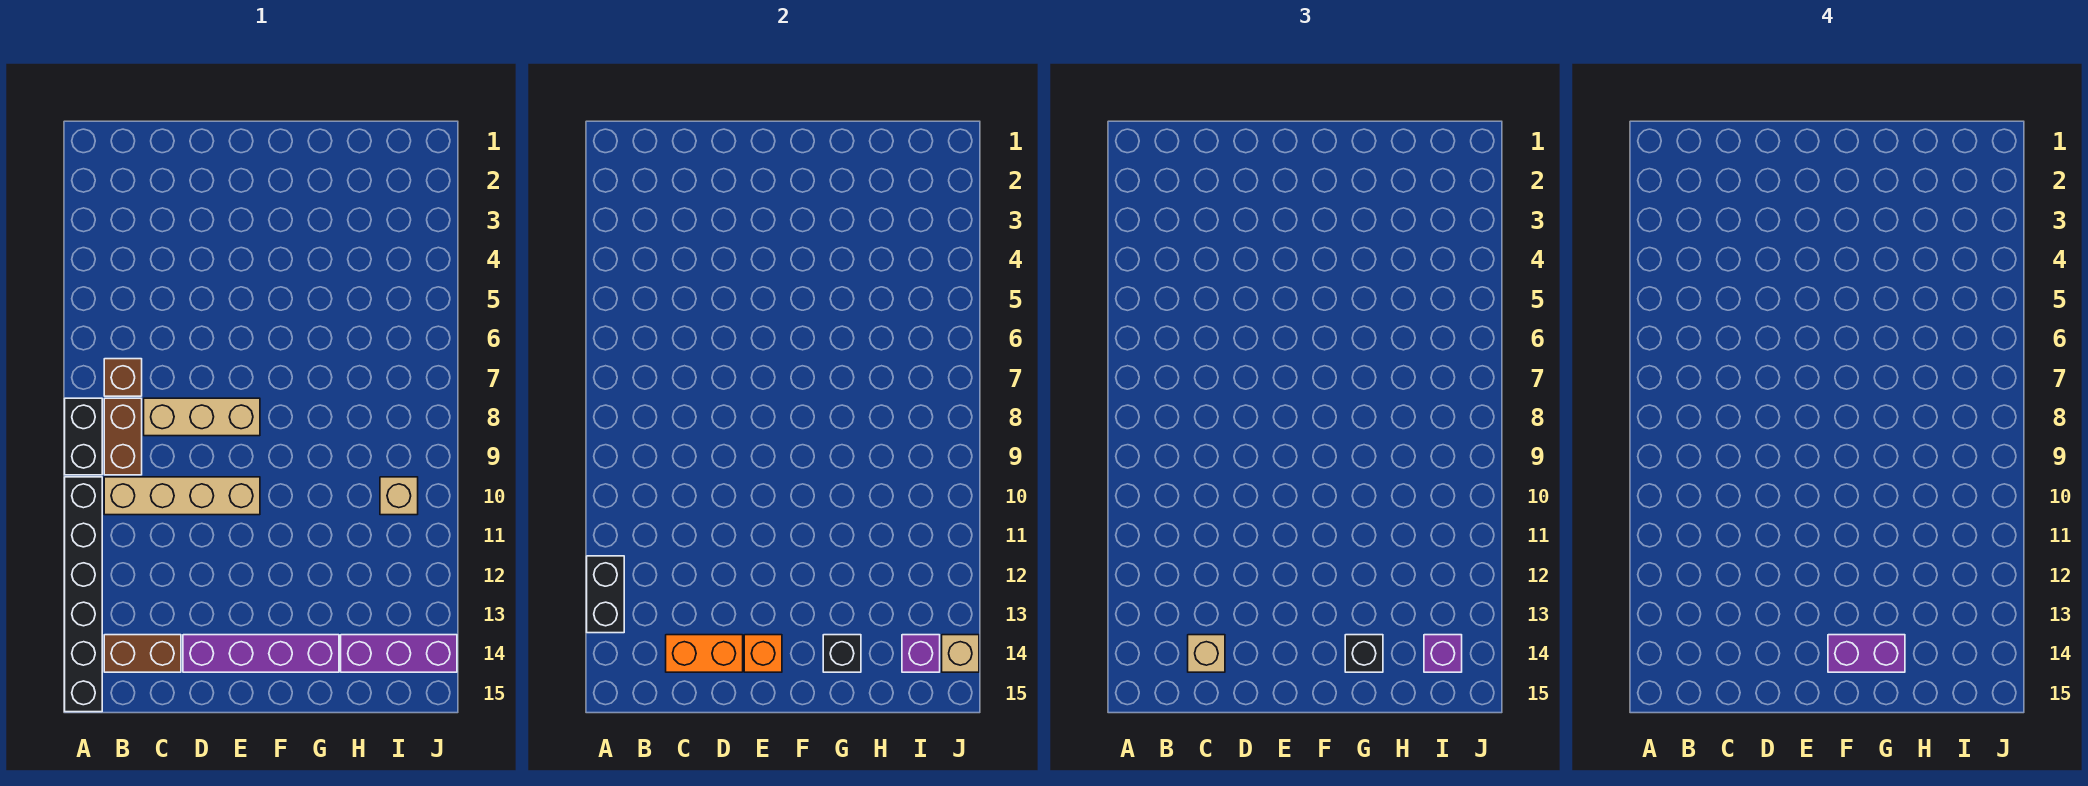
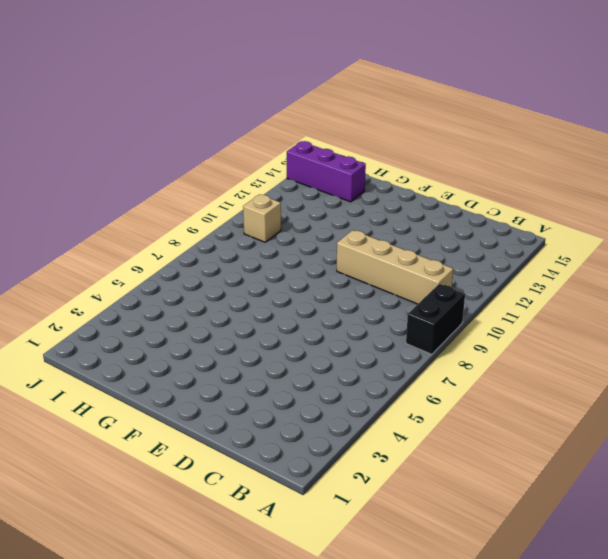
none -> black brick A10:A15 level 1
none -> brown brick B7 level 1
none -> brown brick B8:B9 level 1

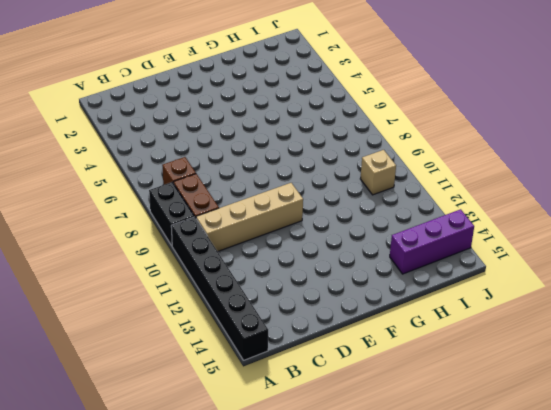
none -> brown brick B14:C14 level 1
none -> tan brick C8:E8 level 1
none -> purple brick D14:G14 level 1

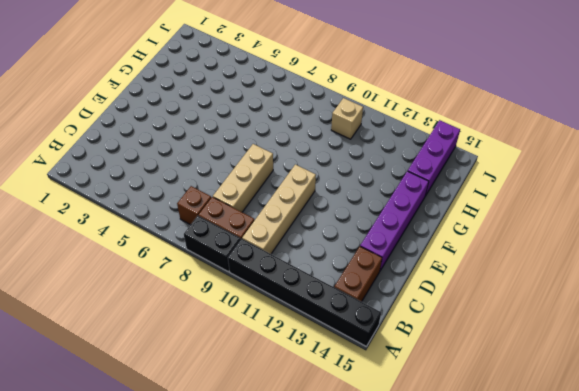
none -> black brick A12:A13 level 2
none -> orange brick C14:D14 level 2
none -> orange brick E14 level 2

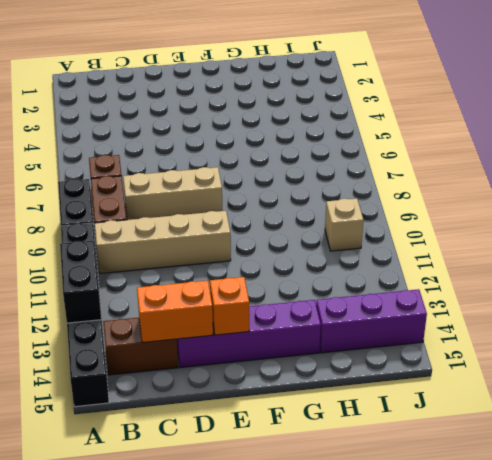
none -> black brick G14 level 2
none -> purple brick I14 level 2
none -> tan brick J14 level 2

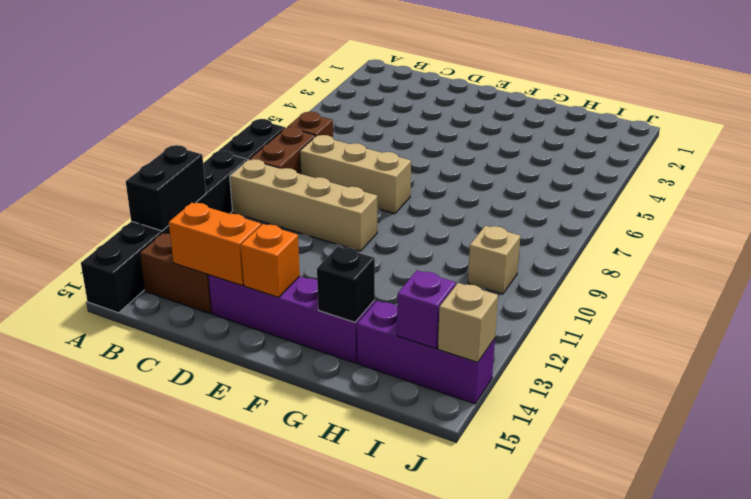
none -> tan brick C14 level 3
none -> black brick G14 level 3
none -> purple brick I14 level 3

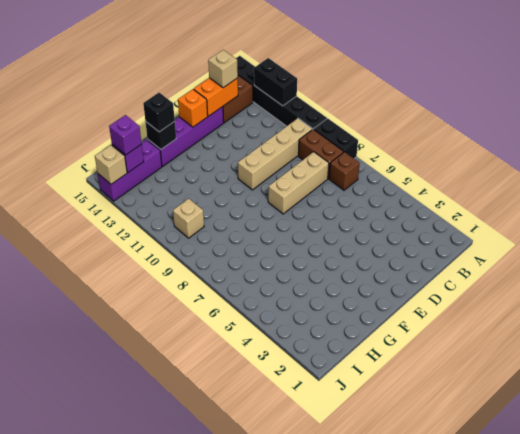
none -> purple brick F14:G14 level 4

